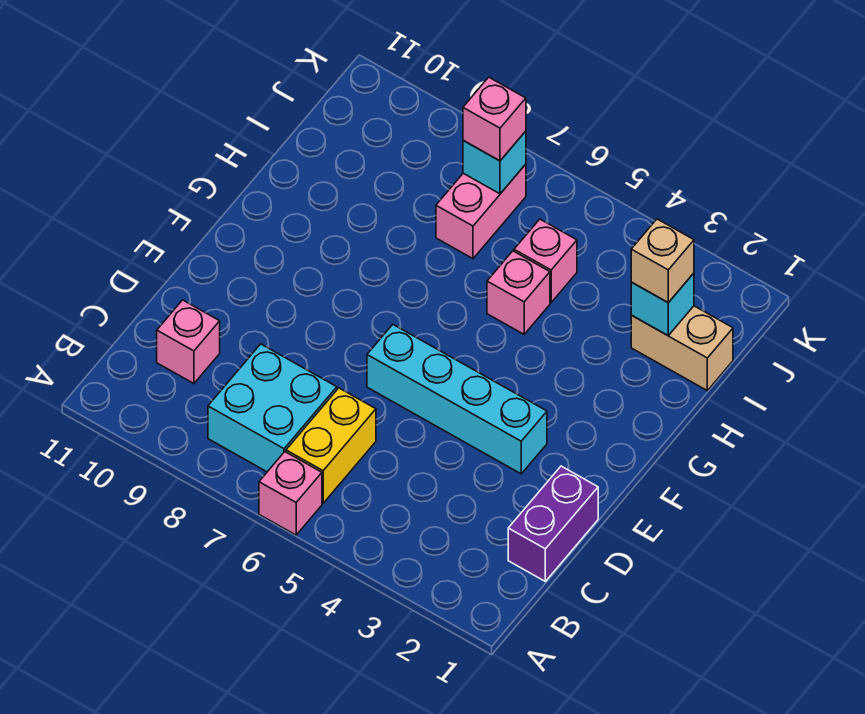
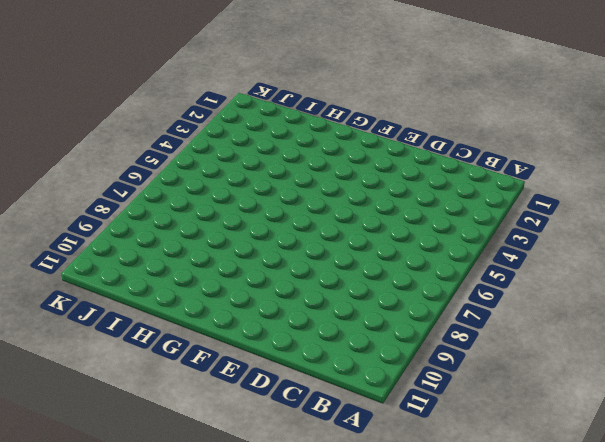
none -> pink brick A6 level 1
none -> yellow brick B6:C6 level 1
none -> cyan brick B7:C8 level 1

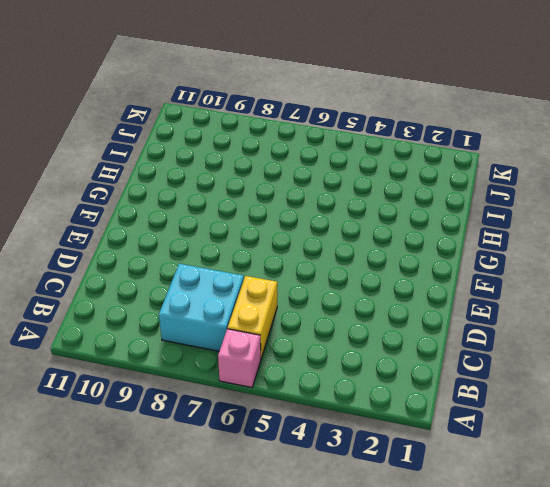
none -> purple brick C1:D1 level 1
none -> pink brick C10 level 1
none -> cyan brick E3:E6 level 1

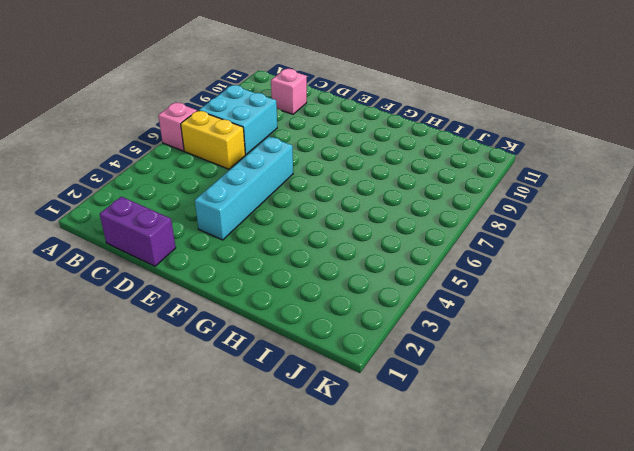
none -> pink brick H5 level 1
none -> tan brick I1:I2 level 1
none -> pink brick I5 level 1

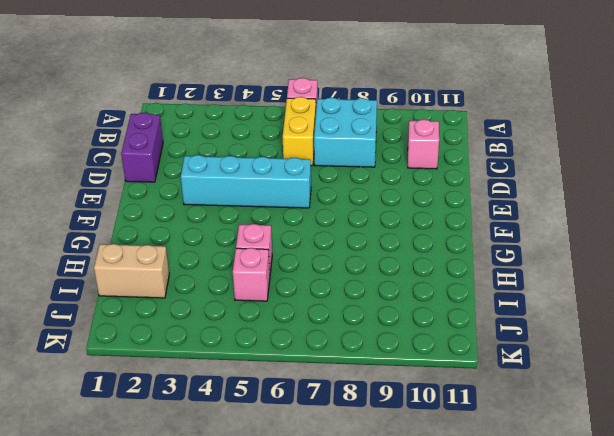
none -> pink brick I7:J7 level 1
none -> cyan brick I2 level 2
none -> cyan brick J7 level 2

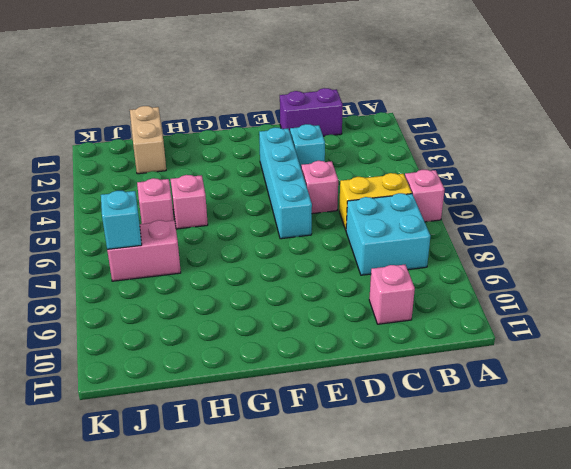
cyan brick D3 level 1 -> cyan brick I2 level 2
pink brick D5 level 1 -> pink brick J7 level 3
none -> tan brick I2 level 3

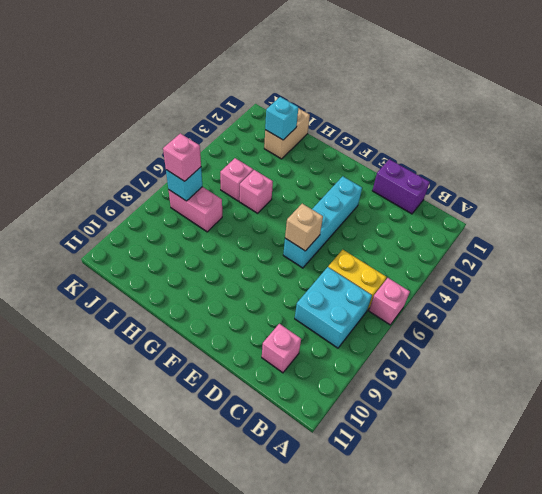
tan brick E6 level 2 -> tan brick I2 level 3

